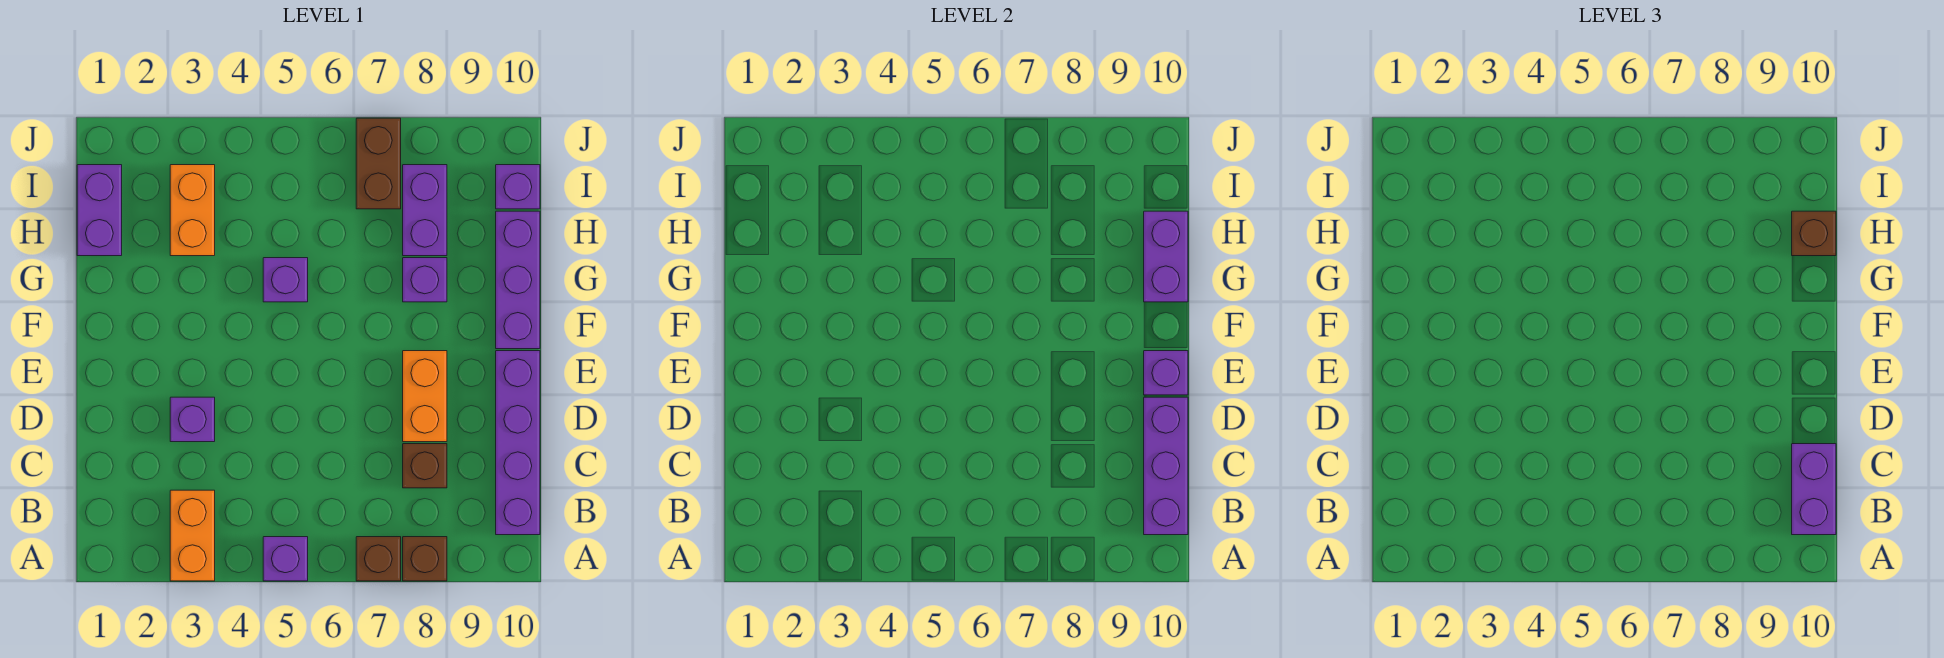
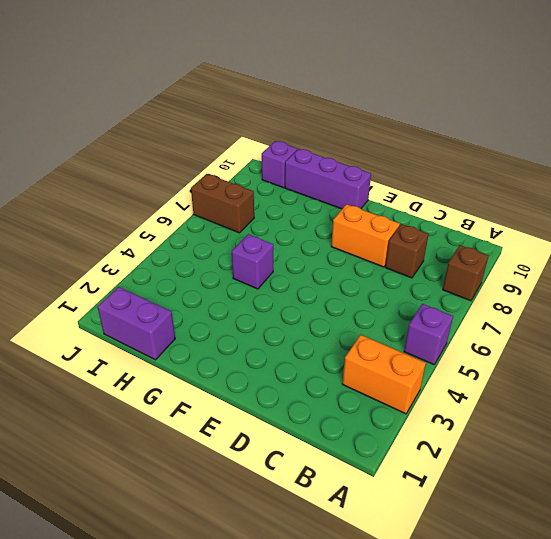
none -> brown brick A7 level 1
none -> purple brick B10:E10 level 1
none -> purple brick D3 level 1

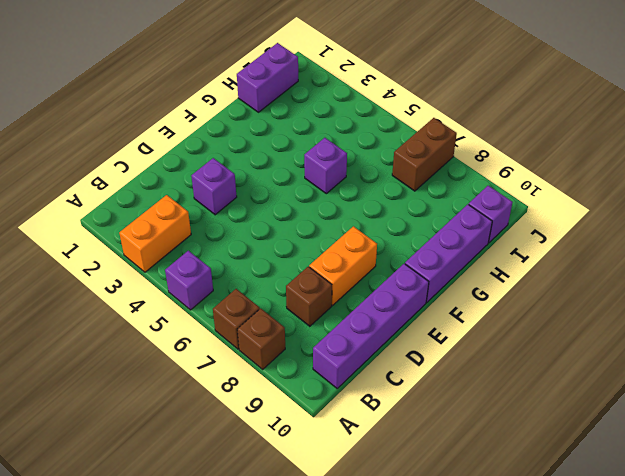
none -> purple brick G8 level 1
none -> orange brick H3:I3 level 1
none -> purple brick H8:I8 level 1

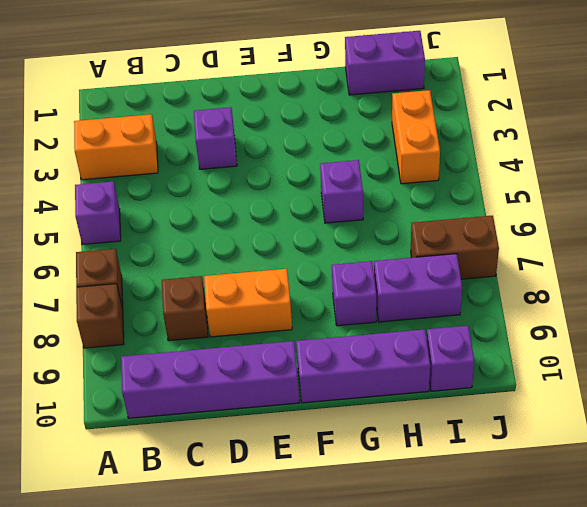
orange brick I3:I4 level 1 -> orange brick H3:I3 level 1
none -> purple brick B10:D10 level 2
none -> purple brick E10 level 2
none -> purple brick G10:H10 level 2

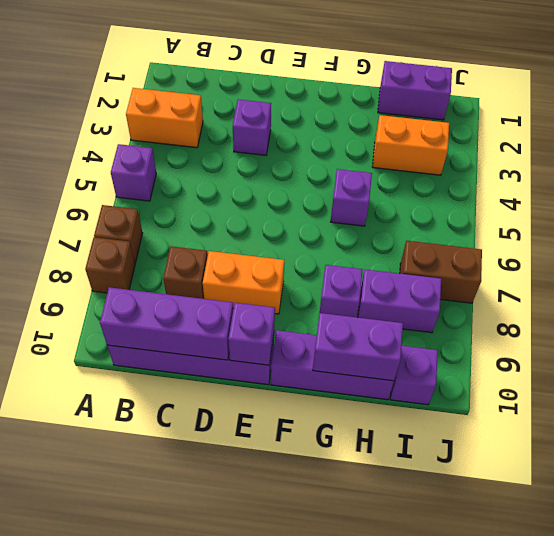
none -> purple brick B10:C10 level 3
none -> brown brick H10 level 3

